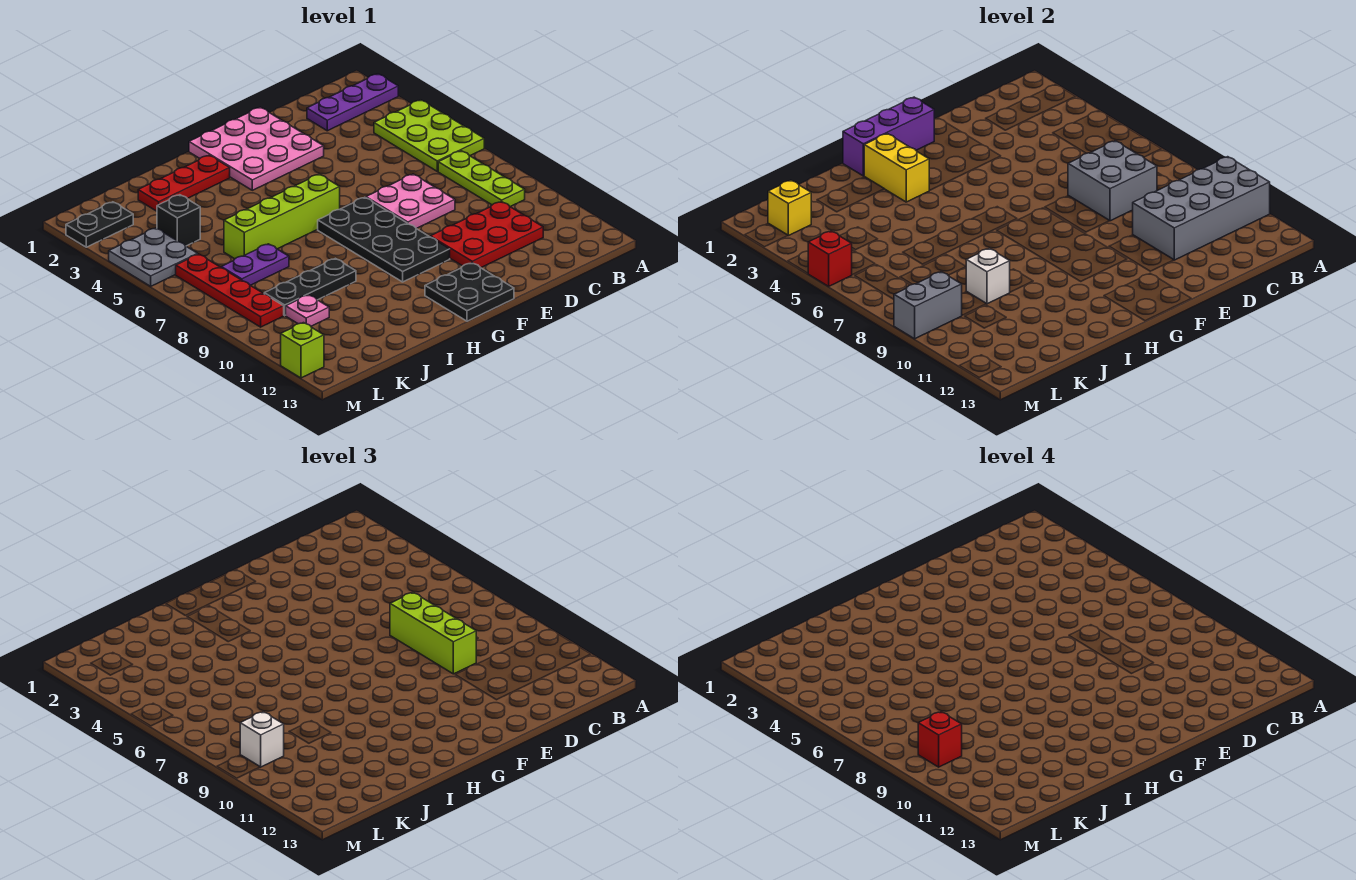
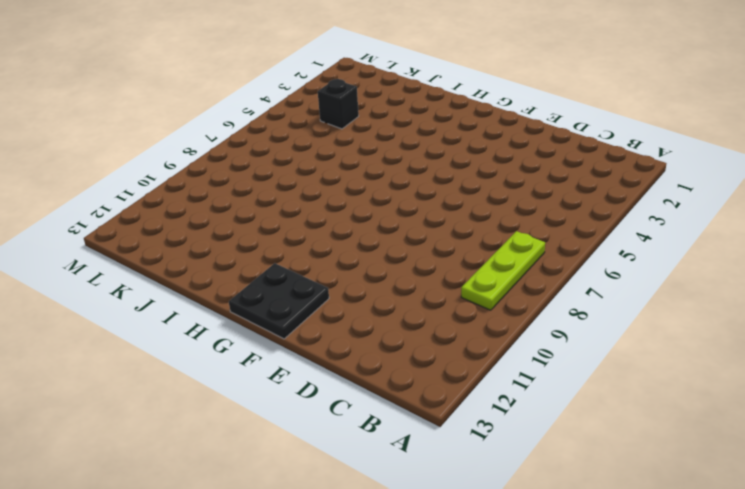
none -> purple plate A2:C2 level 1
none -> lime plate A4:B6 level 1
none -> red plate C10:E11 level 1

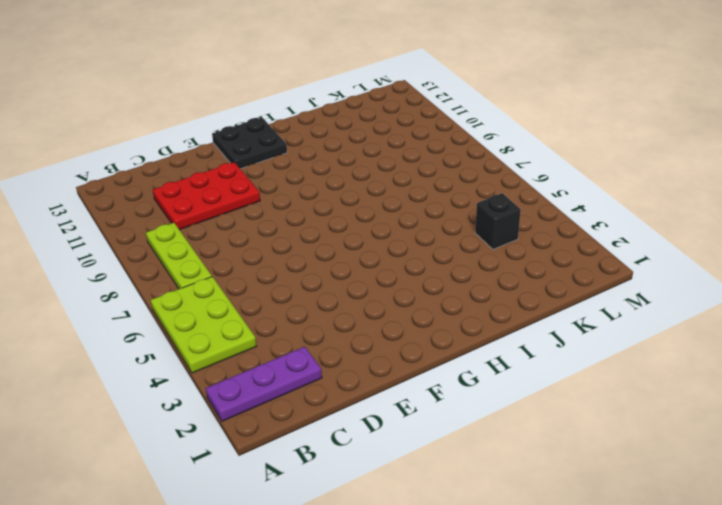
none -> pink plate D7:E8 level 1
none -> pink plate E1:G3 level 1
none -> black plate F7:G10 level 1

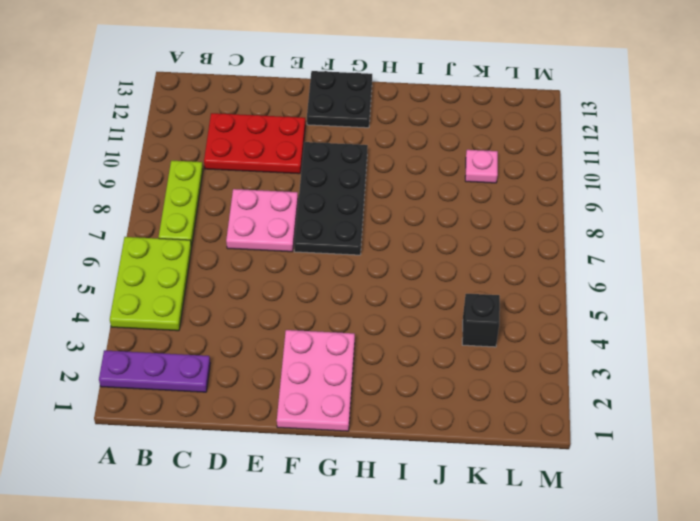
pink plate F1:G3 level 1 -> pink plate E1:G3 level 1
none -> lime brick G6:J6 level 1
none -> red plate H2:J2 level 1
none -> black plate I9:K9 level 1

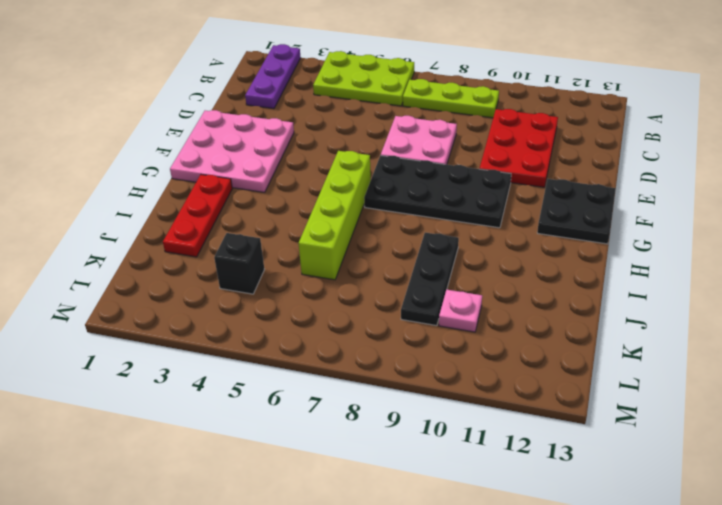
none -> purple plate J7:K7 level 1
none -> black plate L2:M2 level 1
none -> grey plate L4:M5 level 1

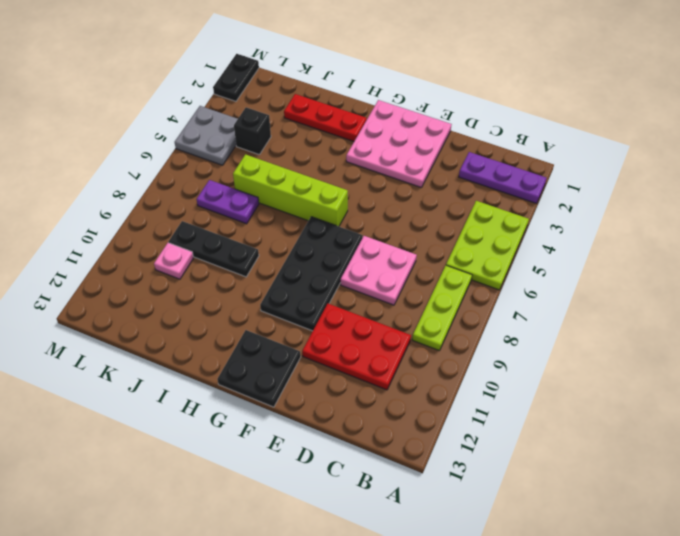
black plate M1:M2 level 1 -> black plate L2:M2 level 1
none -> red plate L6:L9 level 1
none -> lime brick M12 level 1
none -> grey brick A10:D11 level 2

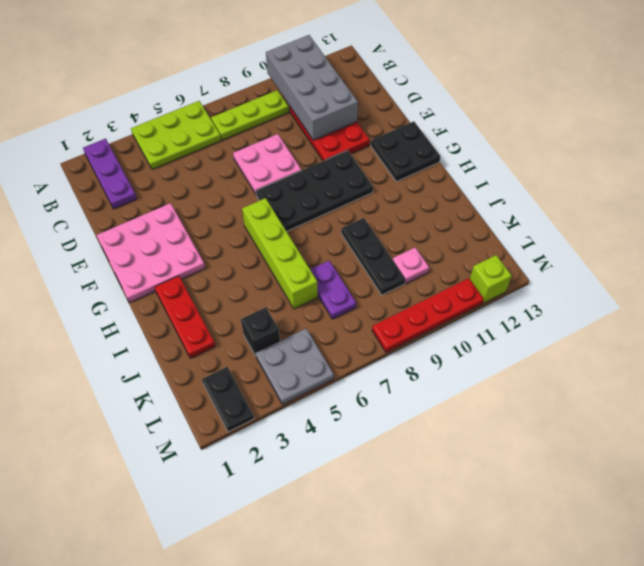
red plate M8:M11 level 1 -> red plate L6:L9 level 1
none -> grey brick C7:D8 level 2
none -> purple brick F1:H1 level 2
none -> yellow brick H2:H3 level 2

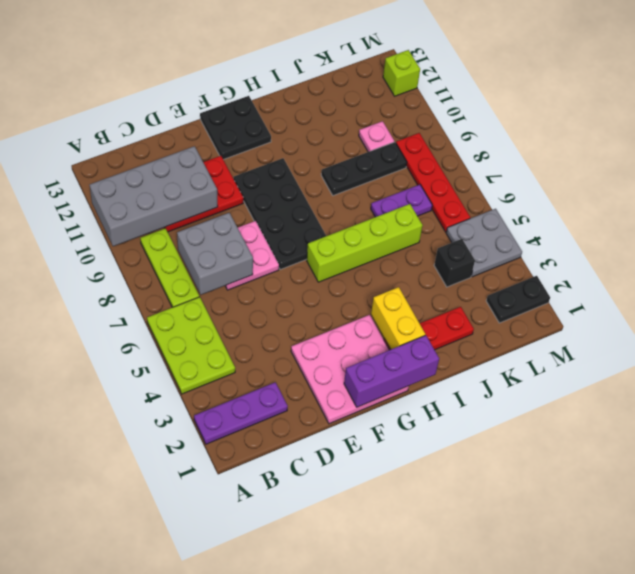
none -> white brick J9 level 2
none -> yellow brick L2 level 2
none -> grey brick L9:M9 level 2

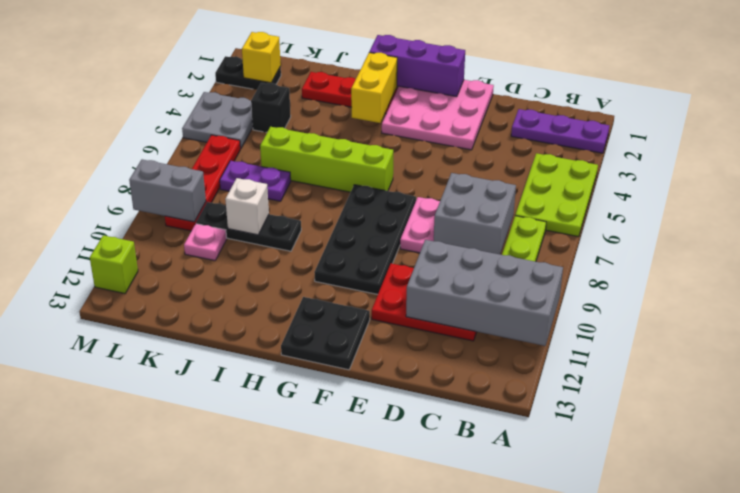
none -> red brick M5 level 2
none -> lime brick D7:D9 level 3
none -> white brick L9 level 3

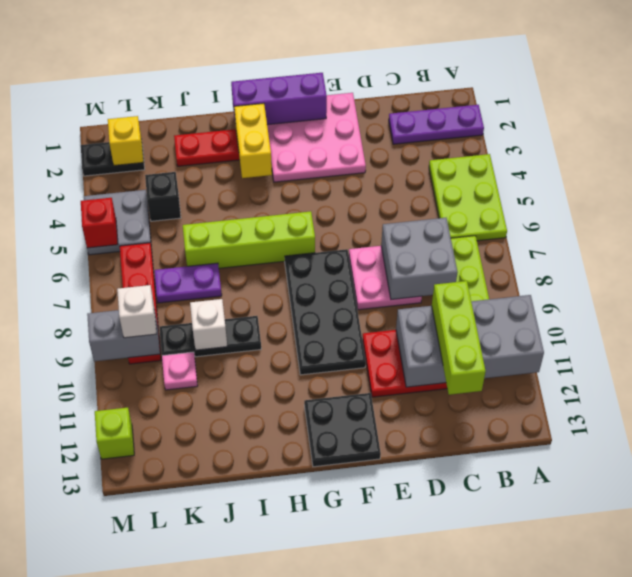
lime brick C10:C12 level 3 -> lime brick D7:D9 level 3
none -> red brick L9 level 4

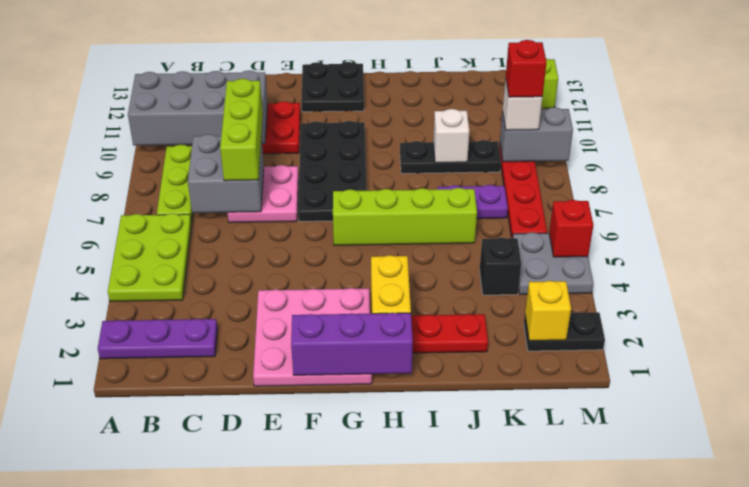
none -> pink plate K10 level 1

